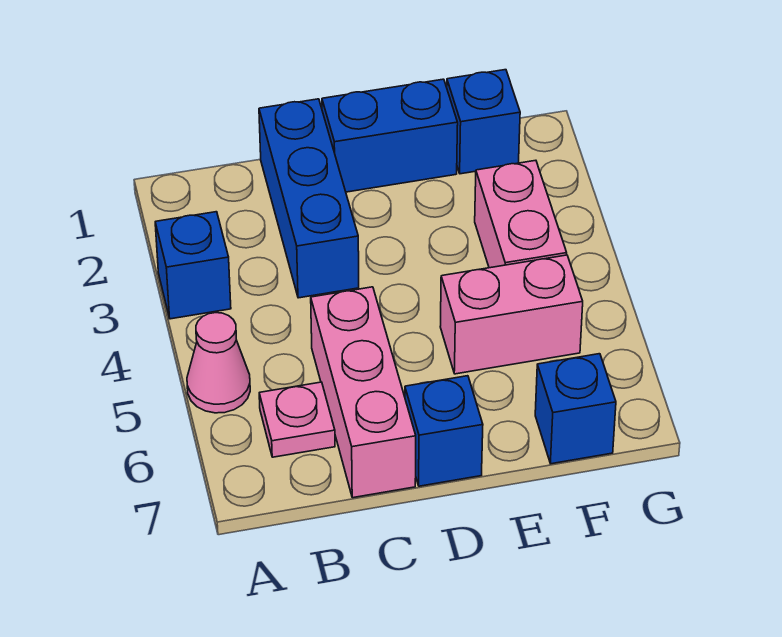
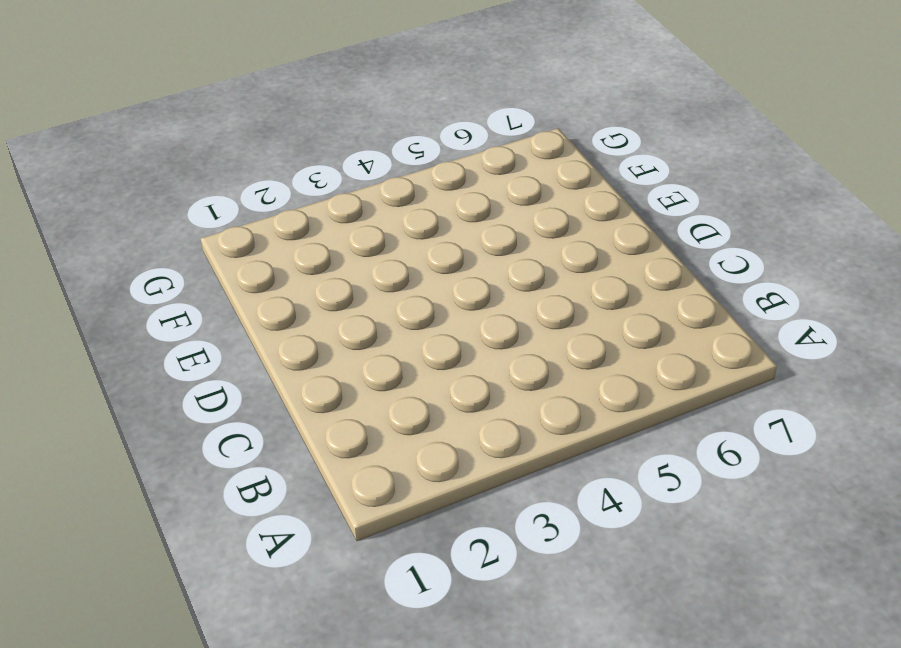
none -> blue brick A3 level 1
none -> pink cone A5 level 1

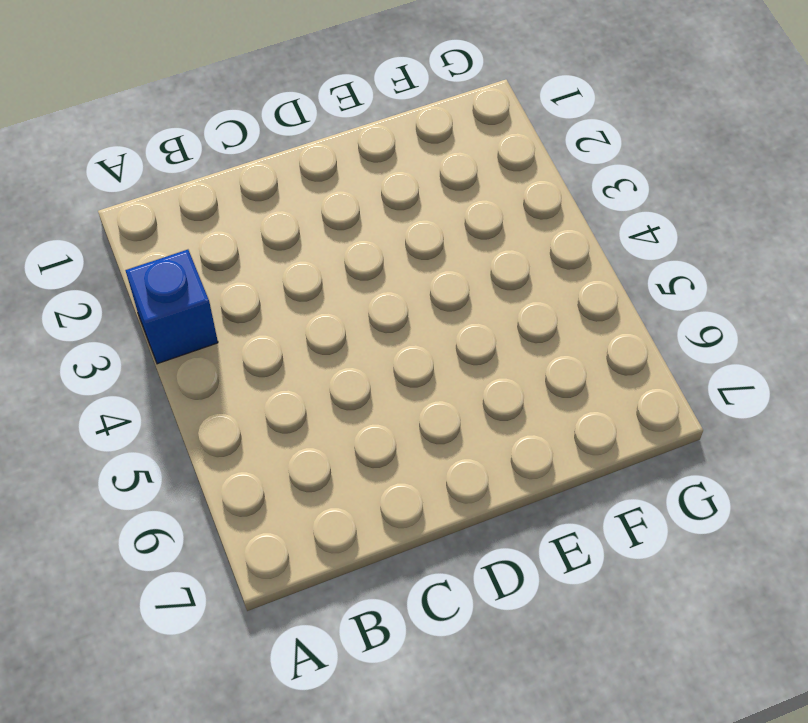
none -> pink cone A5 level 1
none -> pink plate B6 level 1

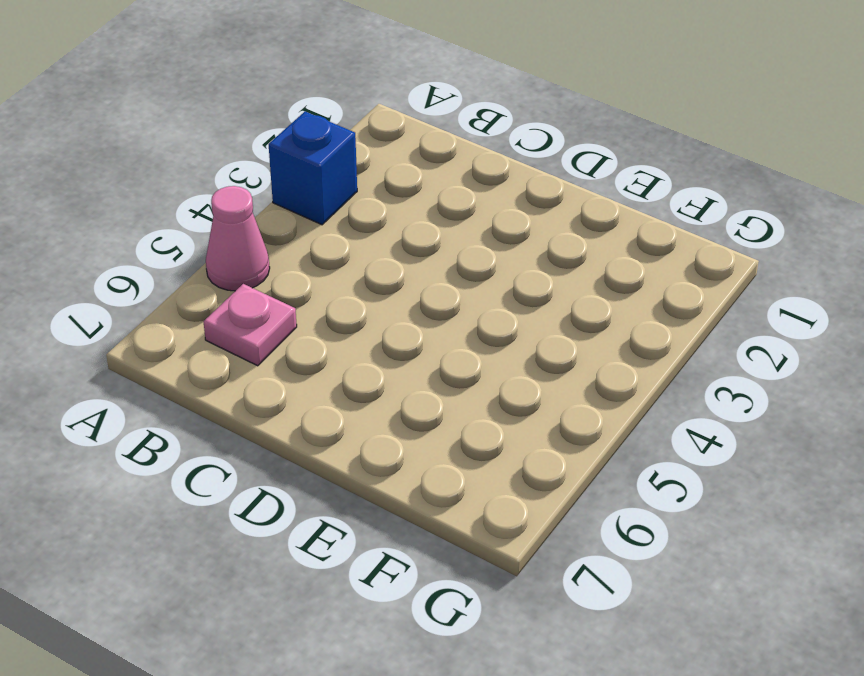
none -> blue brick C1:C3 level 1
none -> pink brick C5:C7 level 1

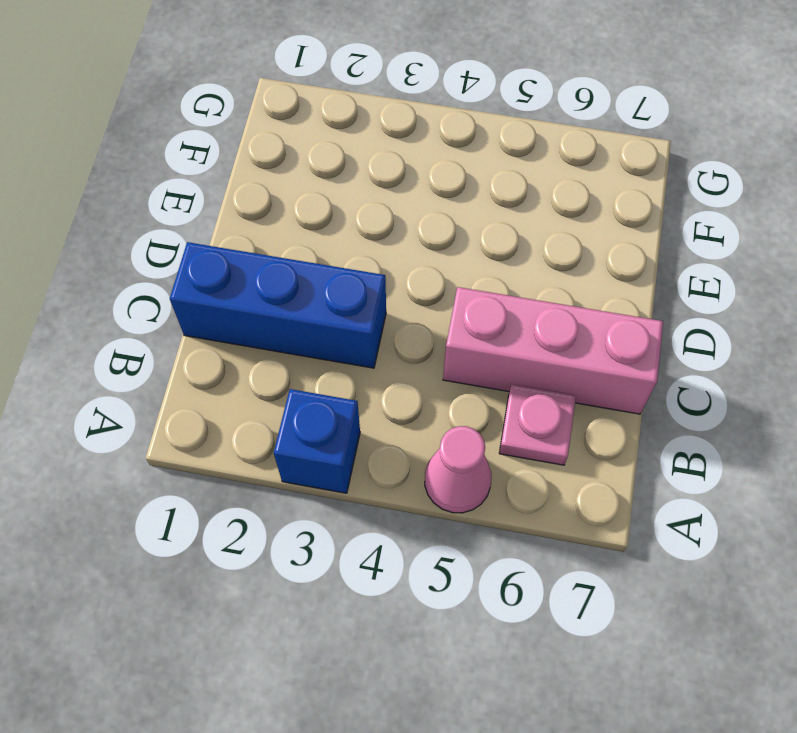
none -> blue brick D1:E1 level 1
none -> blue brick D7 level 1

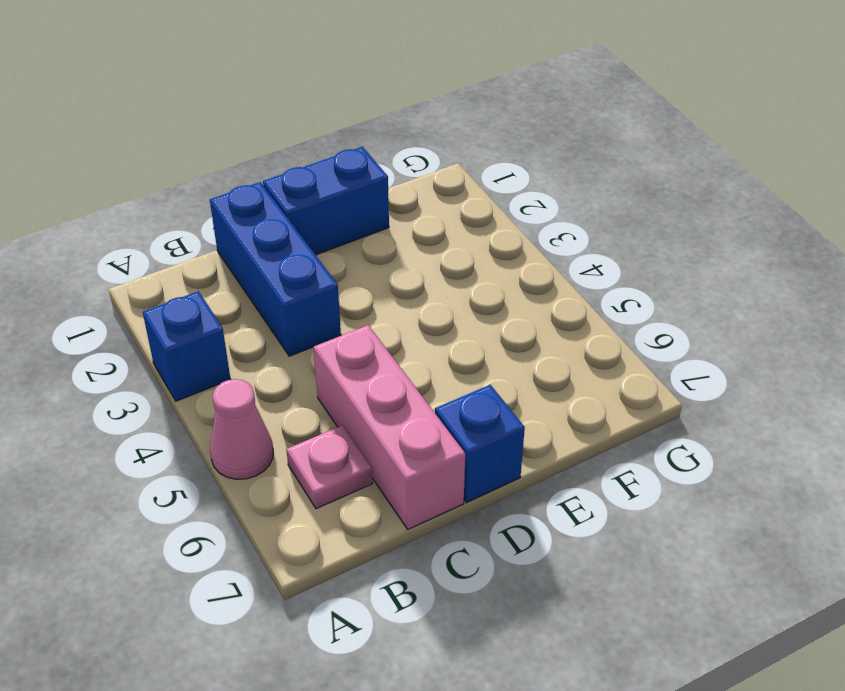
none -> pink brick E5:F5 level 1
none -> blue brick F1 level 1

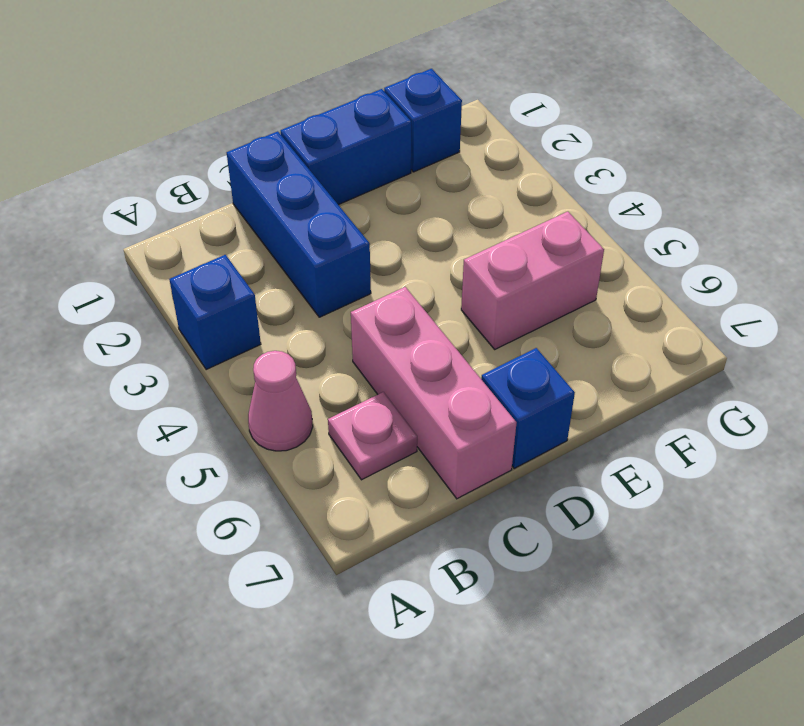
none -> pink brick F3:F4 level 1
none -> blue brick F7 level 1

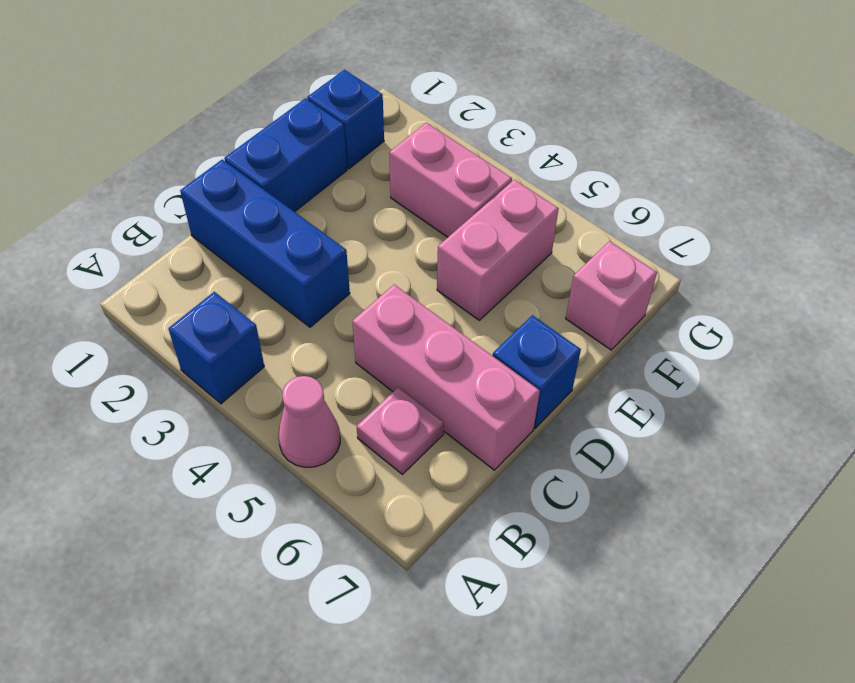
pink brick F7 level 1 -> blue brick F7 level 1

